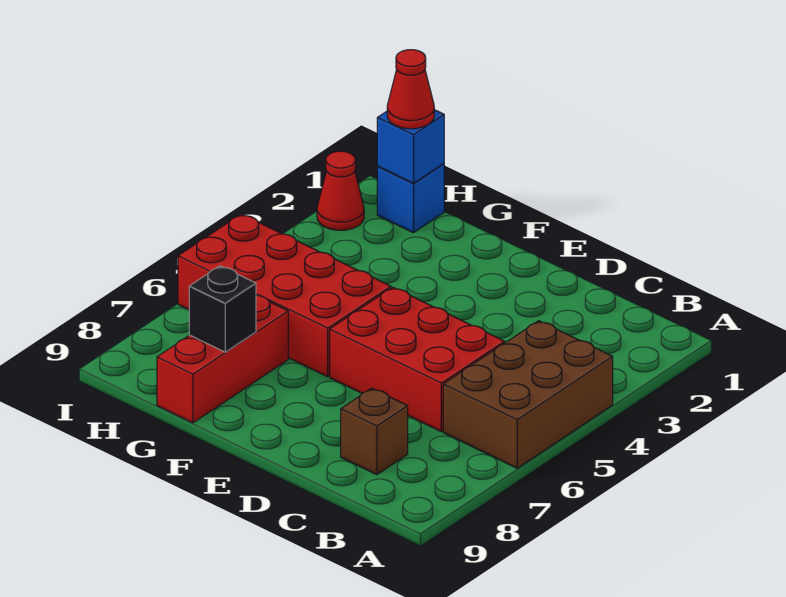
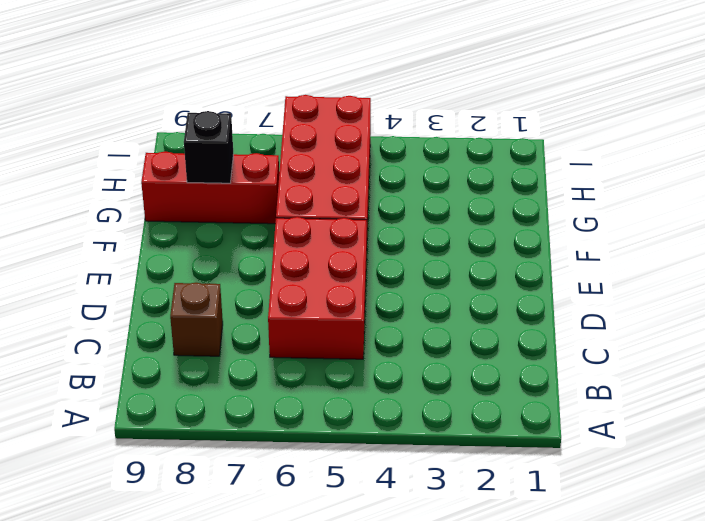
none -> brown brick A4:B6 level 1
none -> blue brick H1 level 1

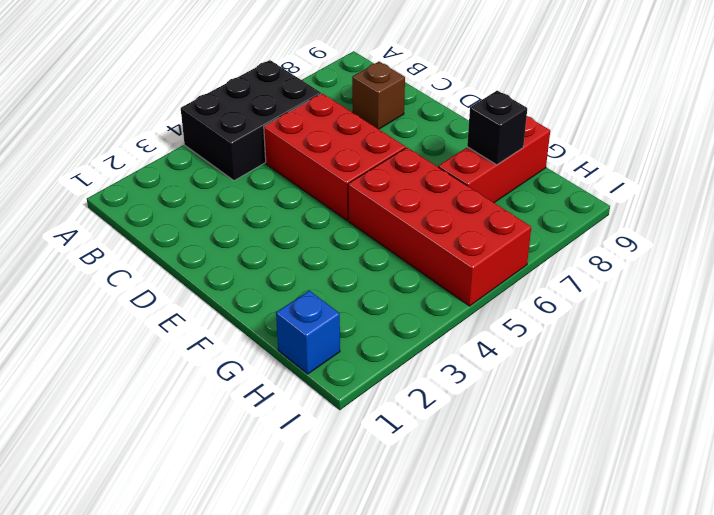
black brick A4:B6 level 1 -> brown brick A4:B6 level 1
none -> red cone I2 level 1
none -> blue brick H1 level 2

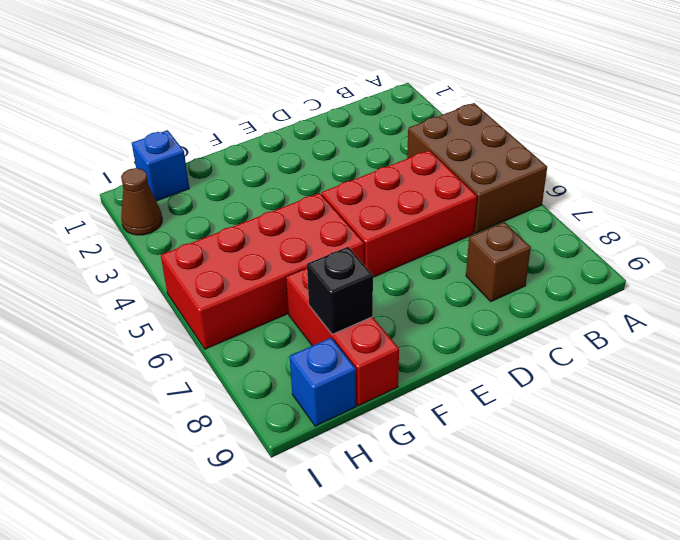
blue brick H9 level 1 -> blue brick H1 level 2
brown cone I2 level 1 -> red cone I2 level 1
none -> red cone H1 level 3

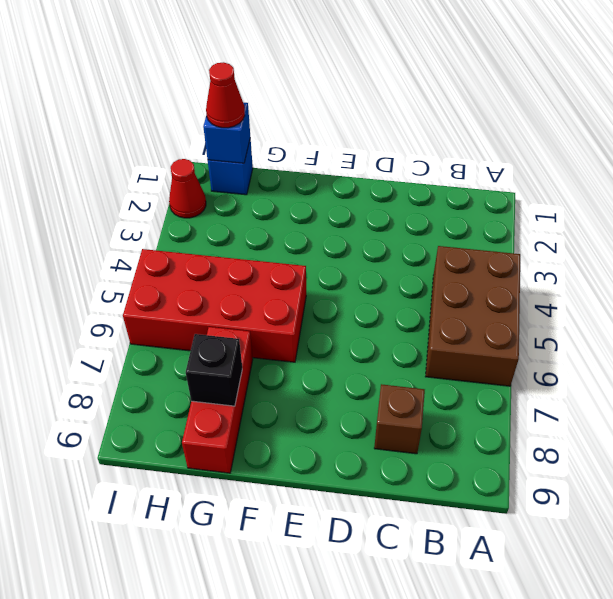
none -> red brick C5:E6 level 1

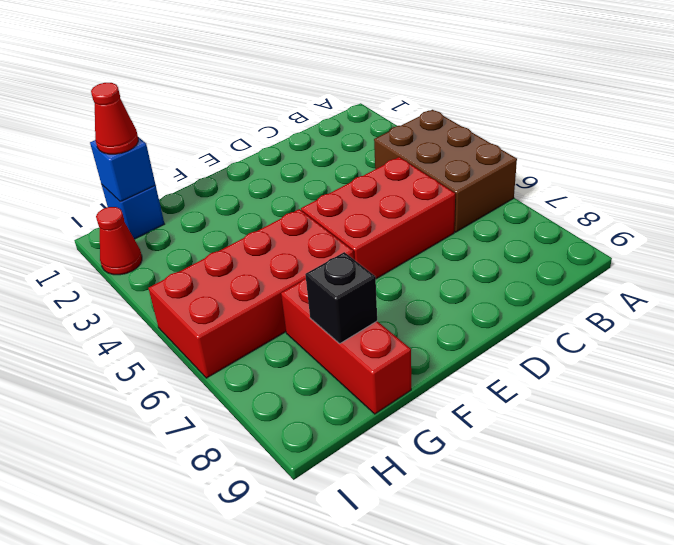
none -> brown brick C8 level 1

